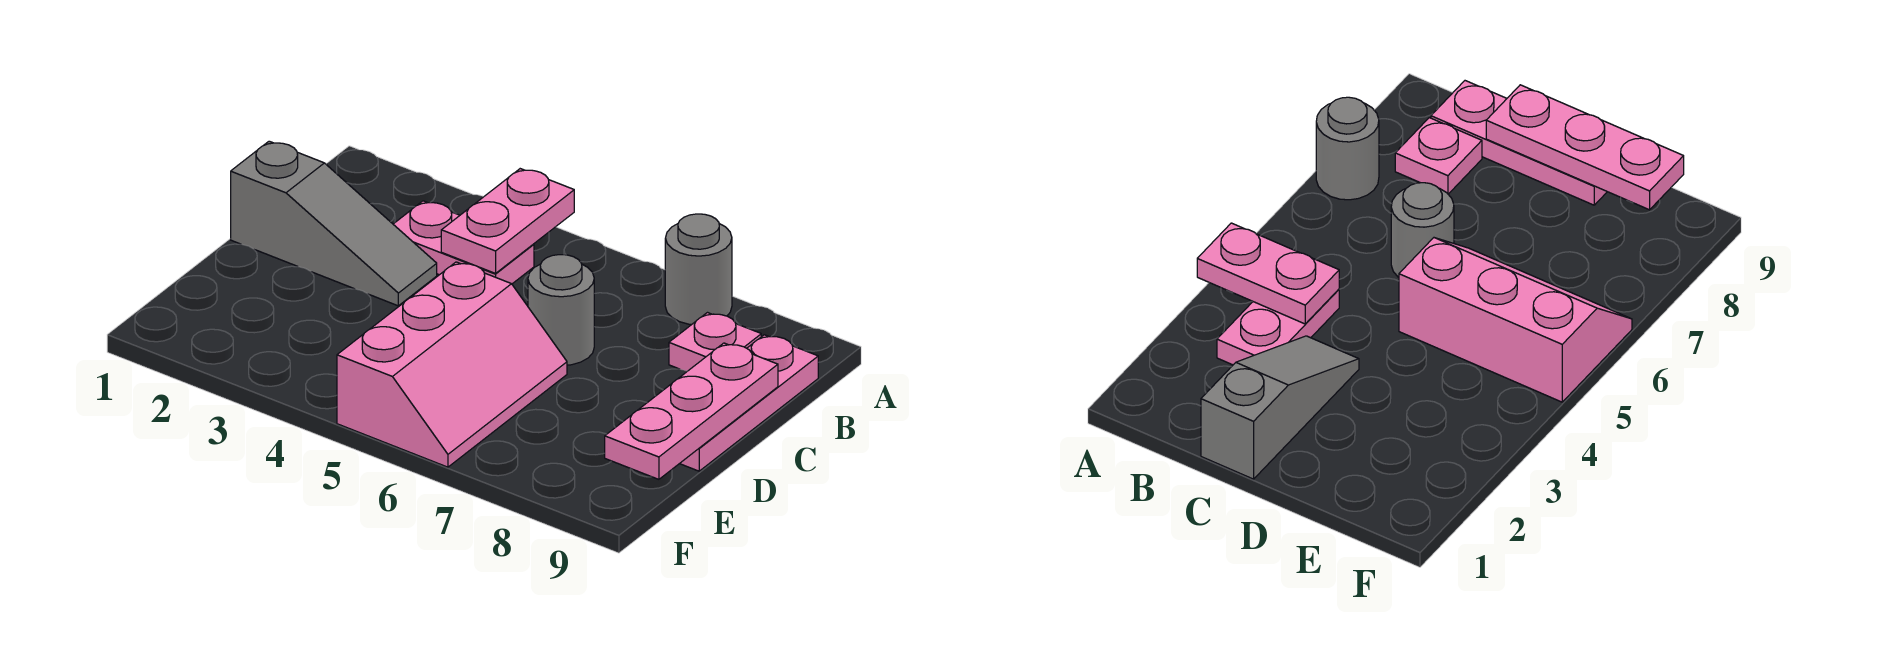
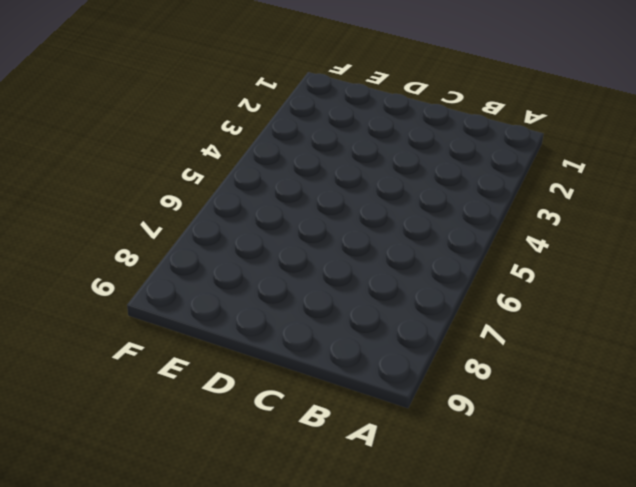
none -> grey round brick A7 level 1
none -> pink plate B3:B4 level 1

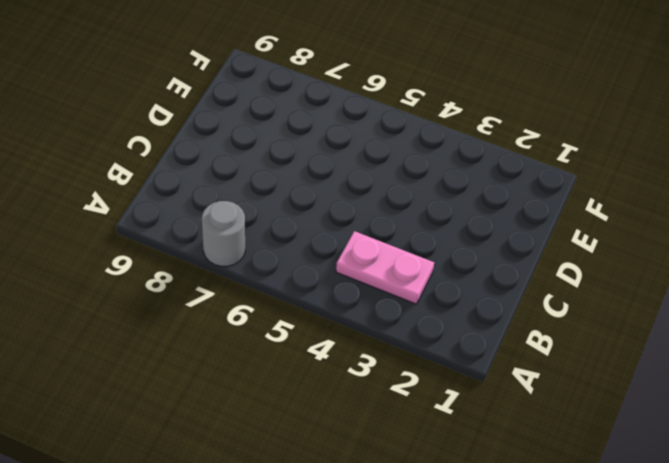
none -> pink plate B8 level 1
none -> pink plate B9:D9 level 1

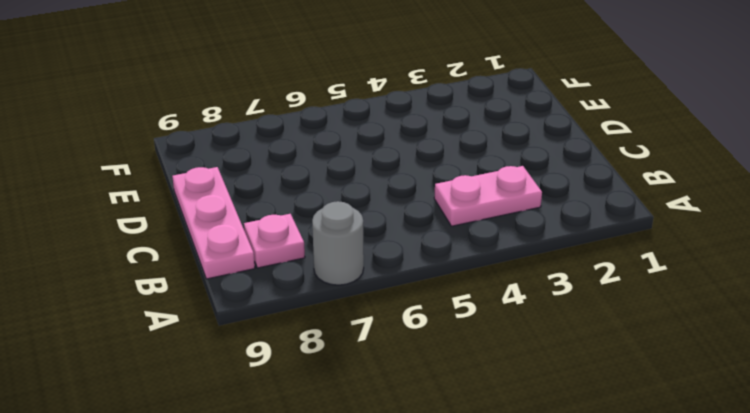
none -> grey slope C1:C3 level 1 top 1
none -> grey round brick C6 level 1

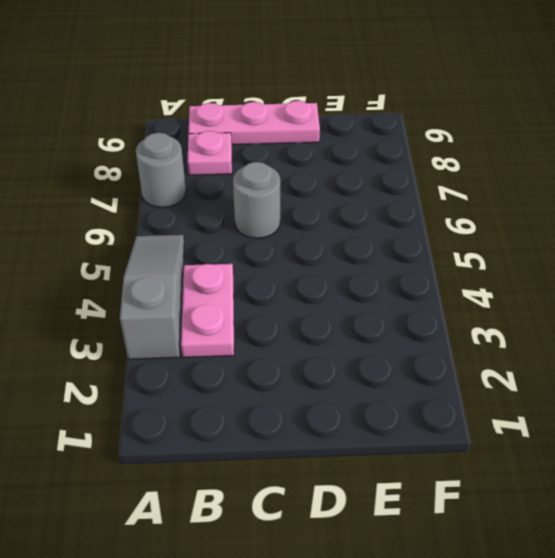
grey slope A3:A5 level 1 top 3 -> grey slope C1:C3 level 1 top 1
none -> pink slope D5:F6 level 1 top 5
none -> pink plate A4:B4 level 2

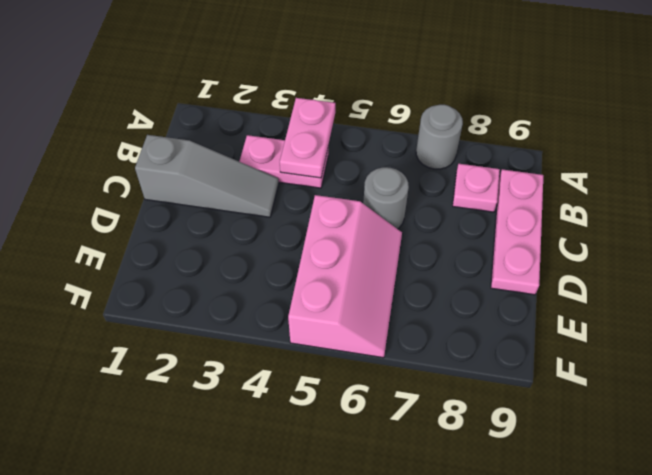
none -> pink plate C9:E9 level 2

